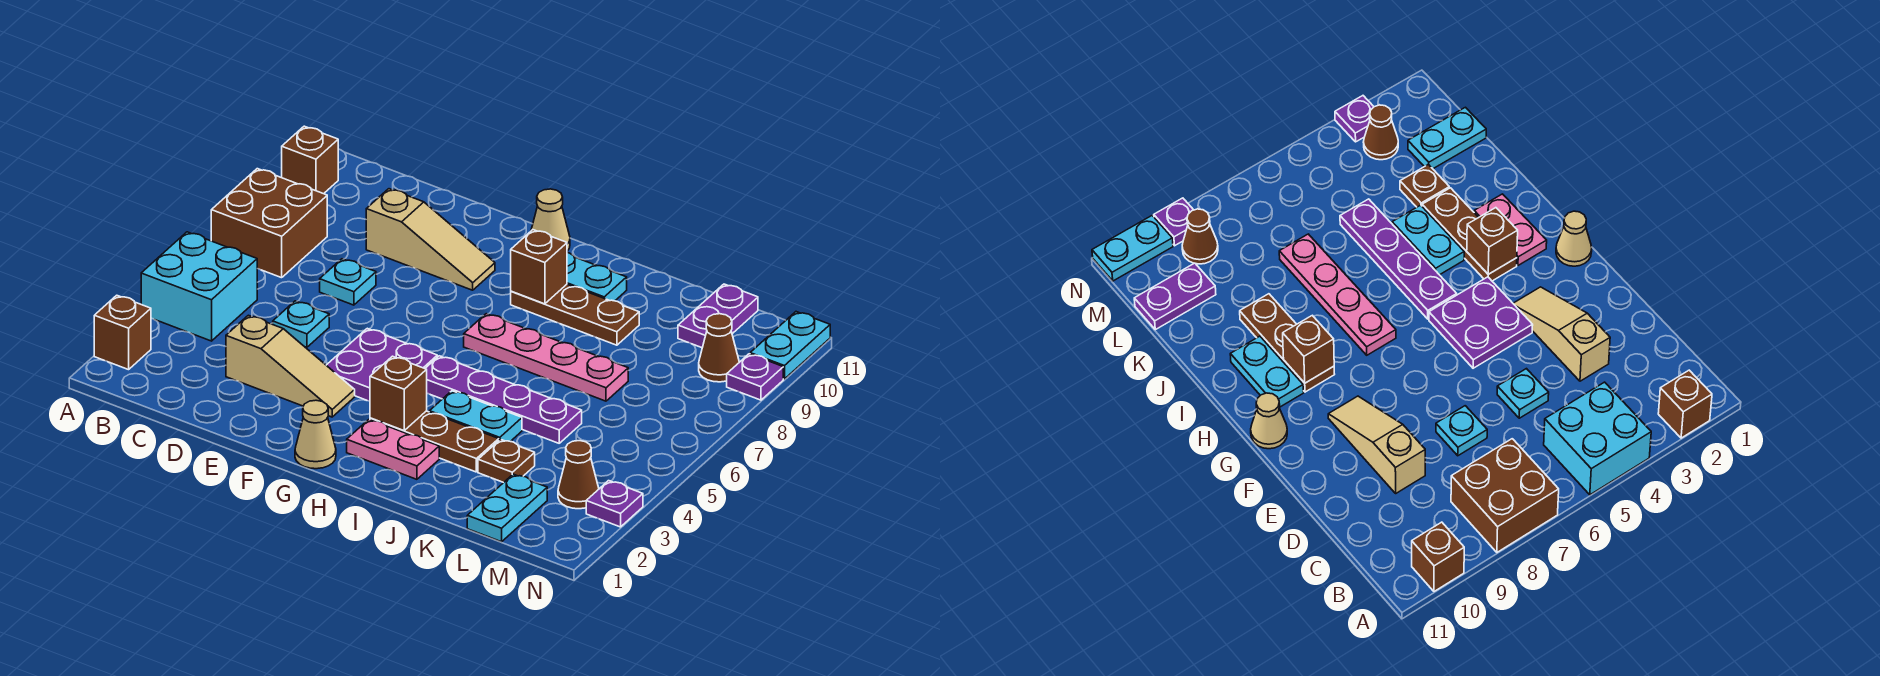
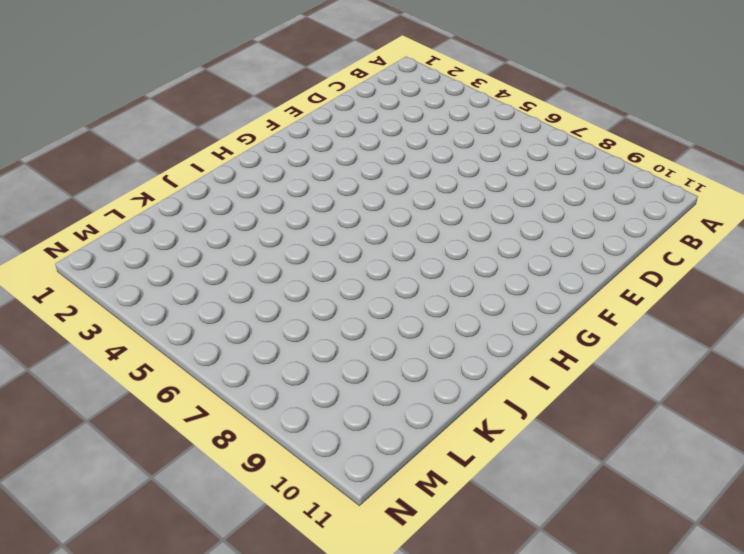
none -> brown brick A2 level 1
none -> cyan brick A4:B5 level 1
none -> brown brick A7:B8 level 1

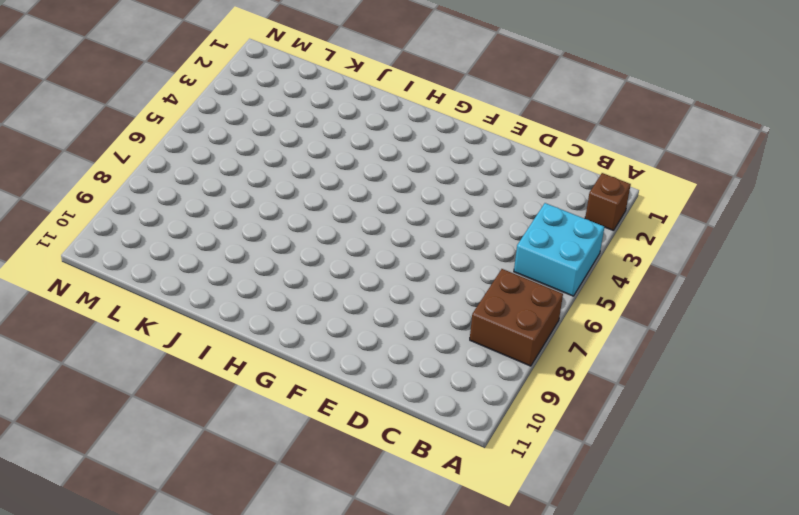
none -> brown brick A10 level 1
none -> tan slope D3:F3 level 1 top D
none -> cyan plate D5 level 1

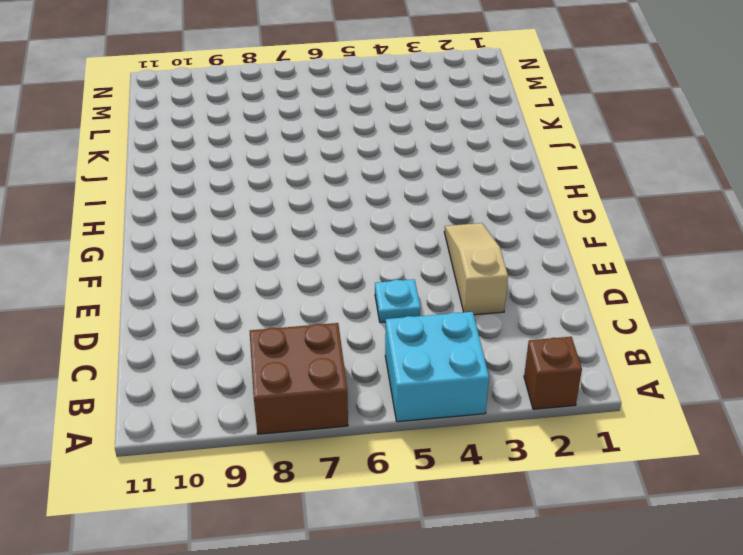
none -> brown brick A10 level 1
none -> cyan plate D7 level 1
none -> tan slope D9:F9 level 1 top D

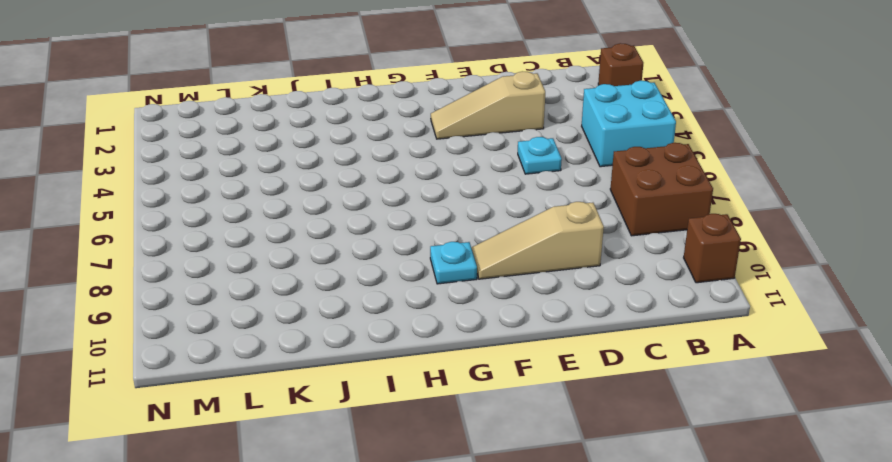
cyan plate G9 level 1 -> cyan plate D7 level 1
none -> purple plate F4:G5 level 1
none -> tan cone G1 level 1
none -> tan cone G11 level 1

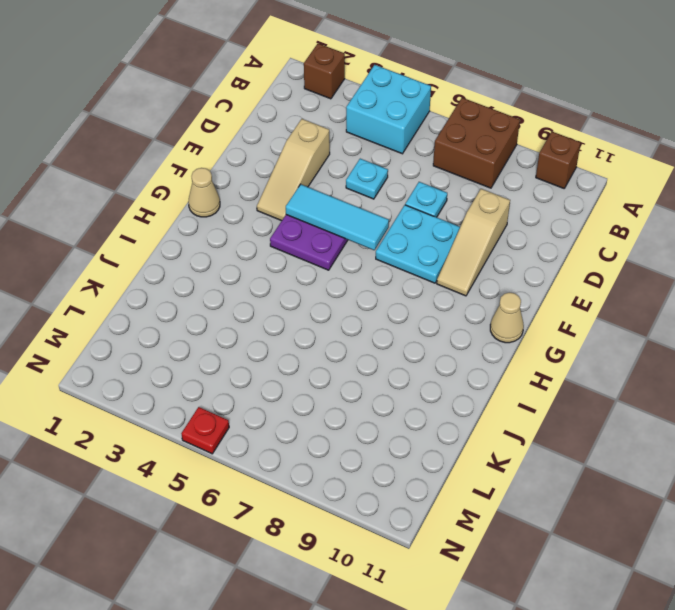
cyan plate E7:F8 level 1 -> none
cyan tile F4:F6 level 2 -> none
red plate N5 level 1 -> none
none -> pink plate H2:I2 level 1
none -> brown plate H3:J3 level 1
none -> purple plate H5:K5 level 1

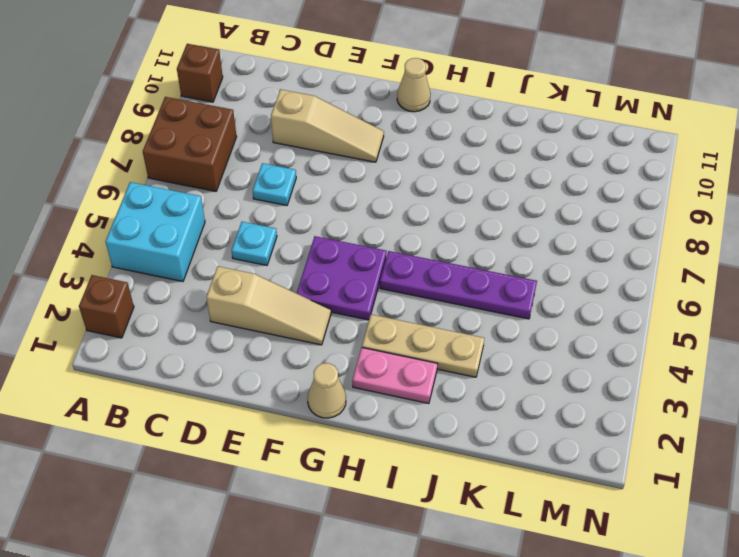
tan plate H3:J3 level 1 -> brown plate H3:J3 level 1
none -> pink plate H7:K7 level 1
none -> brown plate H9:J9 level 1
none -> cyan plate H10:I10 level 1

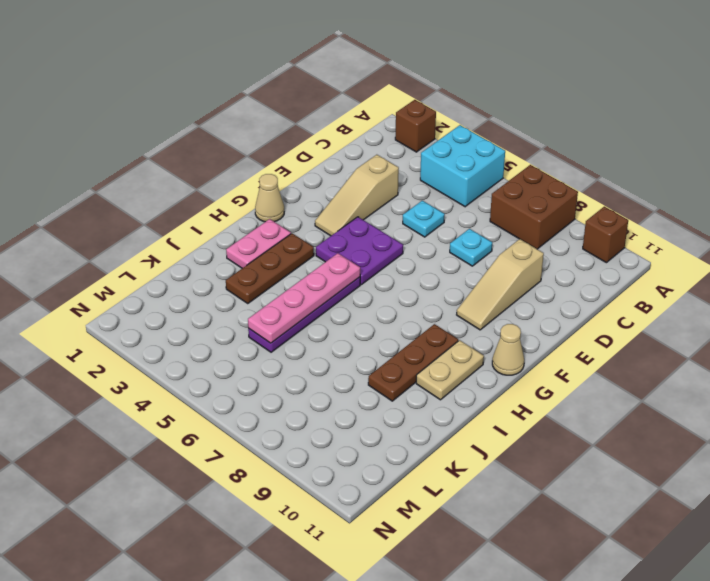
pink plate H5:K5 level 2 -> pink plate H7:K7 level 1
tan plate H10:I10 level 1 -> cyan plate H10:I10 level 1
none -> cyan plate I4:J4 level 1
none -> brown plate K3 level 1
none -> cyan plate L1:L2 level 1

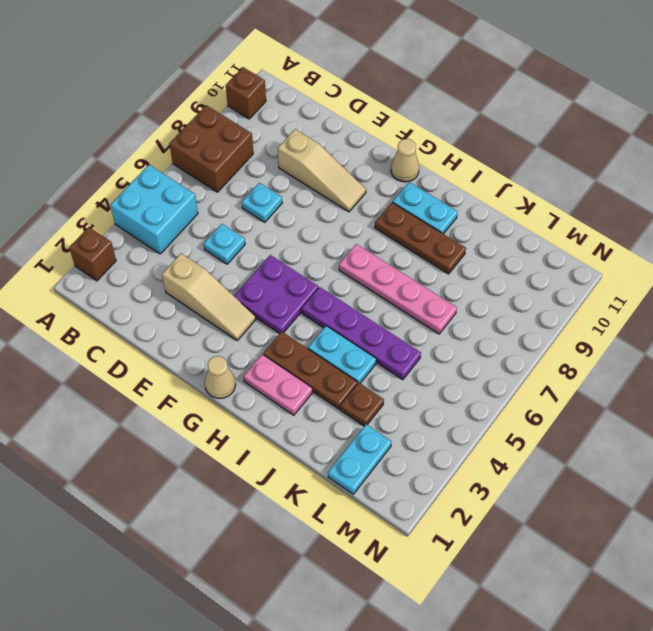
none -> purple plate L10:L11 level 1
none -> brown cone M3 level 1
none -> brown cone M9 level 1

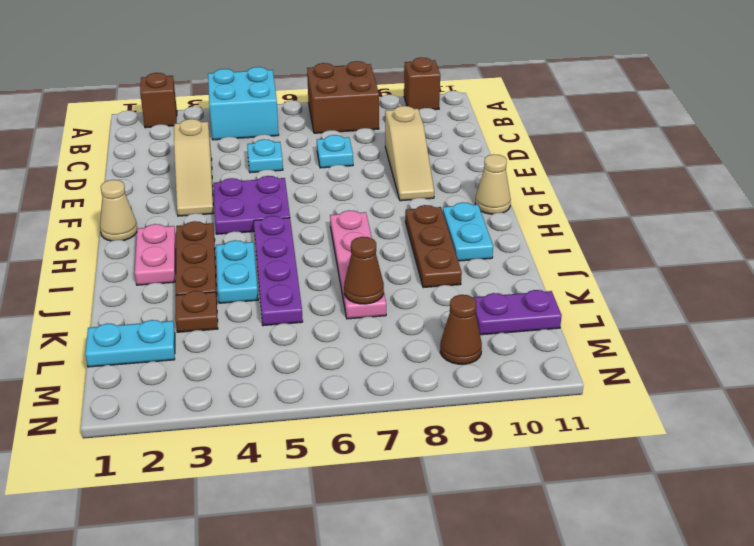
brown cone K7 level 2 -> brown cone M3 level 1
none -> purple plate N3 level 1
none -> purple plate N9 level 1
none -> cyan plate N10:N11 level 1

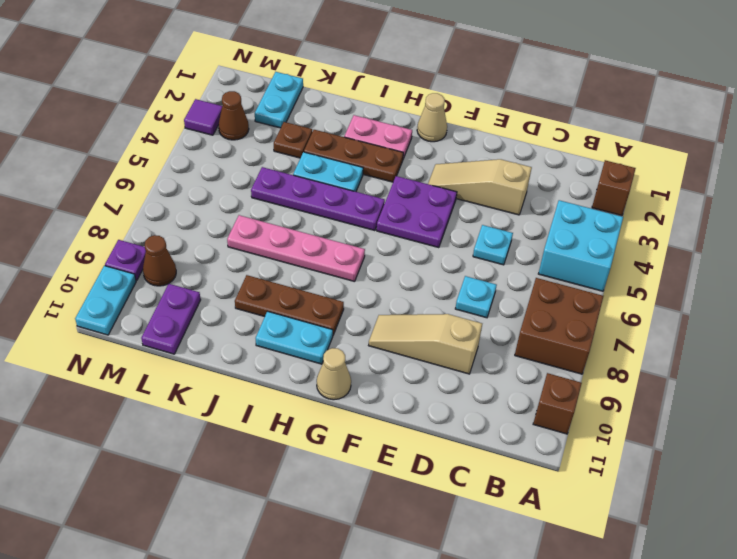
purple tile N3 level 1 -> purple plate N3 level 1
none -> brown brick H3 level 2
none -> brown brick H9 level 2

